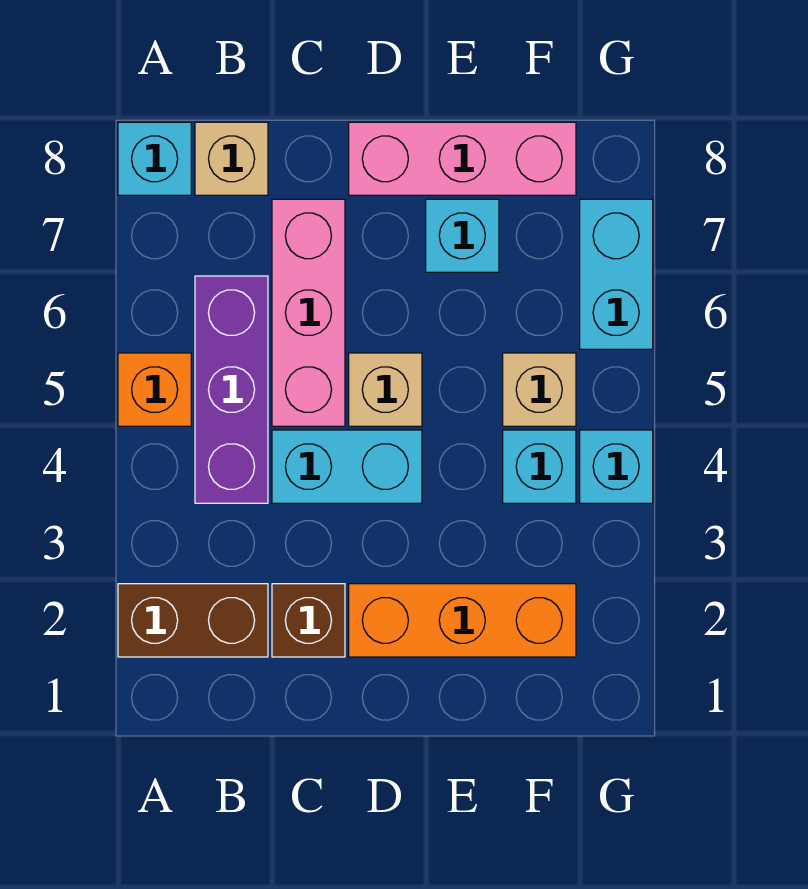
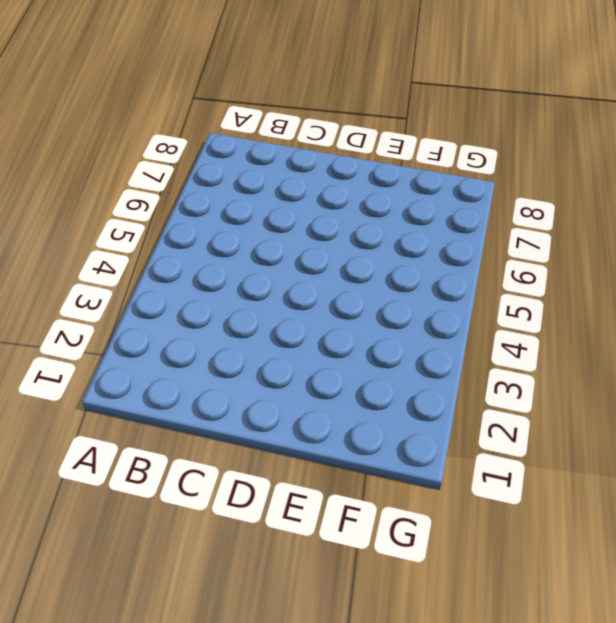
none -> brown brick A2:B2 level 1
none -> orange brick A5 level 1
none -> cyan brick A8 level 1

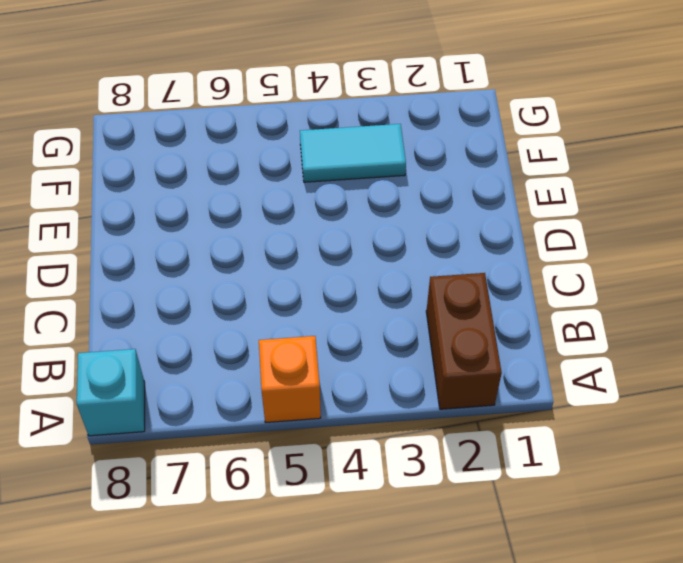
cyan tile F3:F4 level 1 -> cyan brick F4 level 1
none -> purple brick B4:B6 level 1
none -> tan brick B8 level 1
none -> brown brick C2 level 1

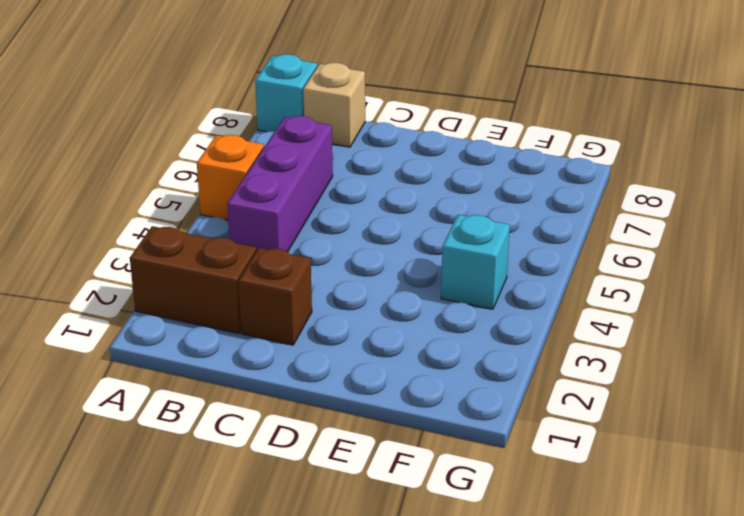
none -> cyan brick C4:D4 level 1
none -> pink brick C5:C7 level 1
none -> orange brick D2:F2 level 1

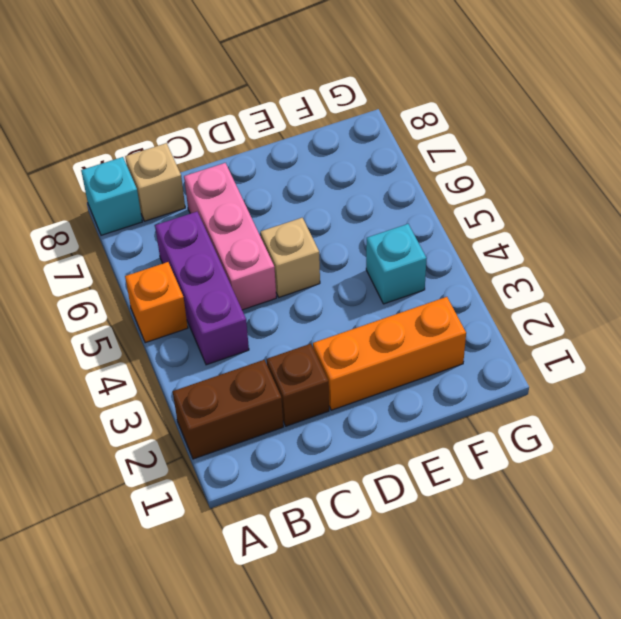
none -> cyan brick C4:D4 level 1
none -> pink brick D8:F8 level 1
none -> cyan brick E7 level 1

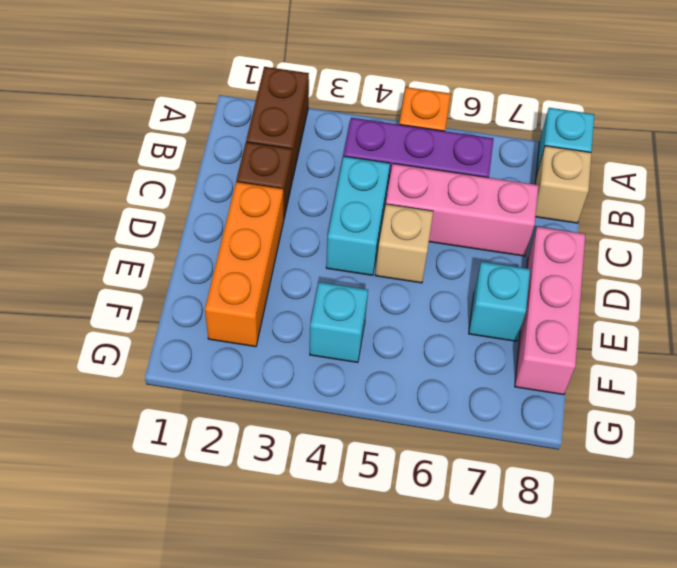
none -> tan brick F5 level 1
none -> cyan brick G4 level 1
none -> cyan brick G6:G7 level 1

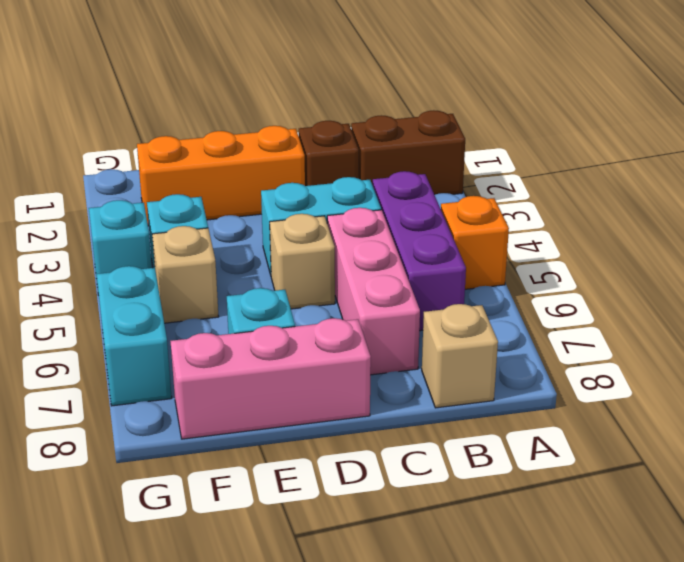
none -> cyan brick A8 level 1

